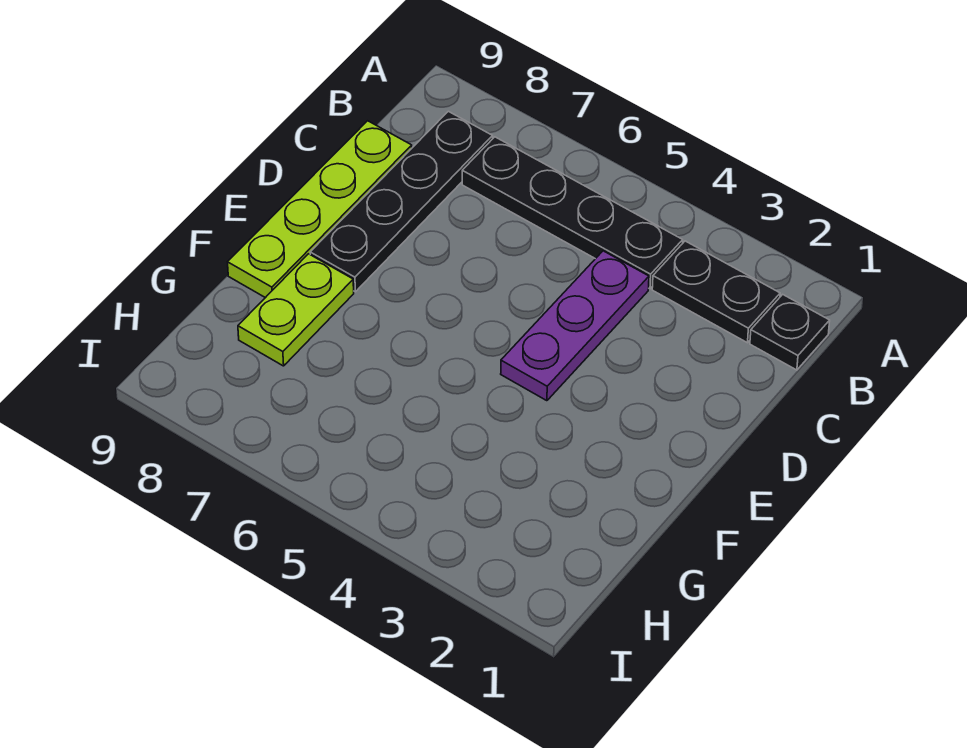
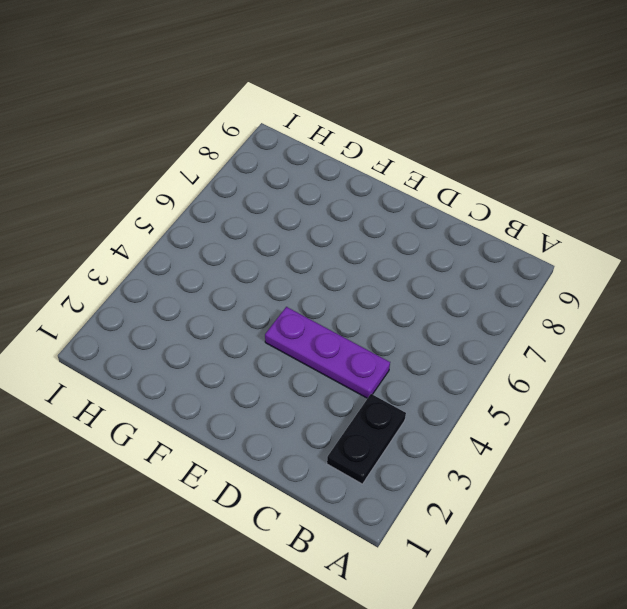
none -> black plate B1 level 1
none -> black plate B4:B7 level 1

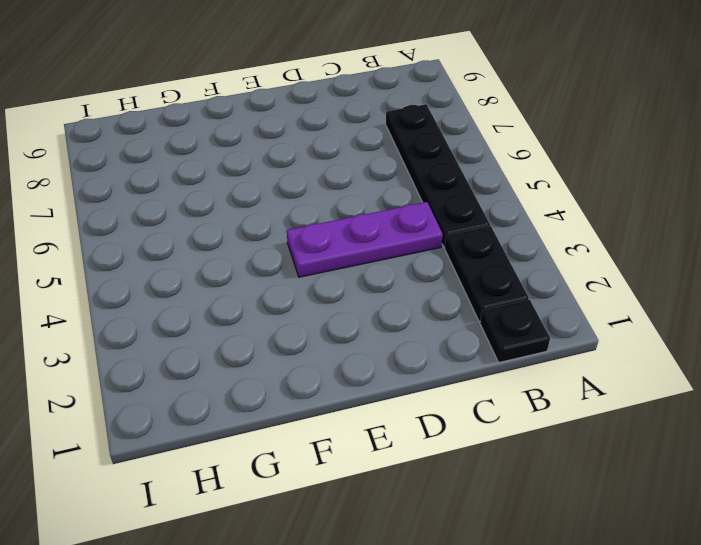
none -> black plate B8:E8 level 1
none -> lime plate C9:F9 level 1

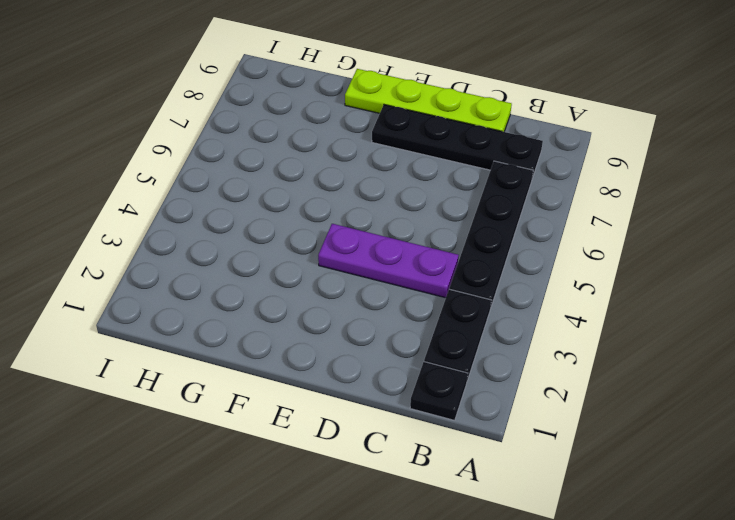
none -> lime plate F8:G8 level 1

